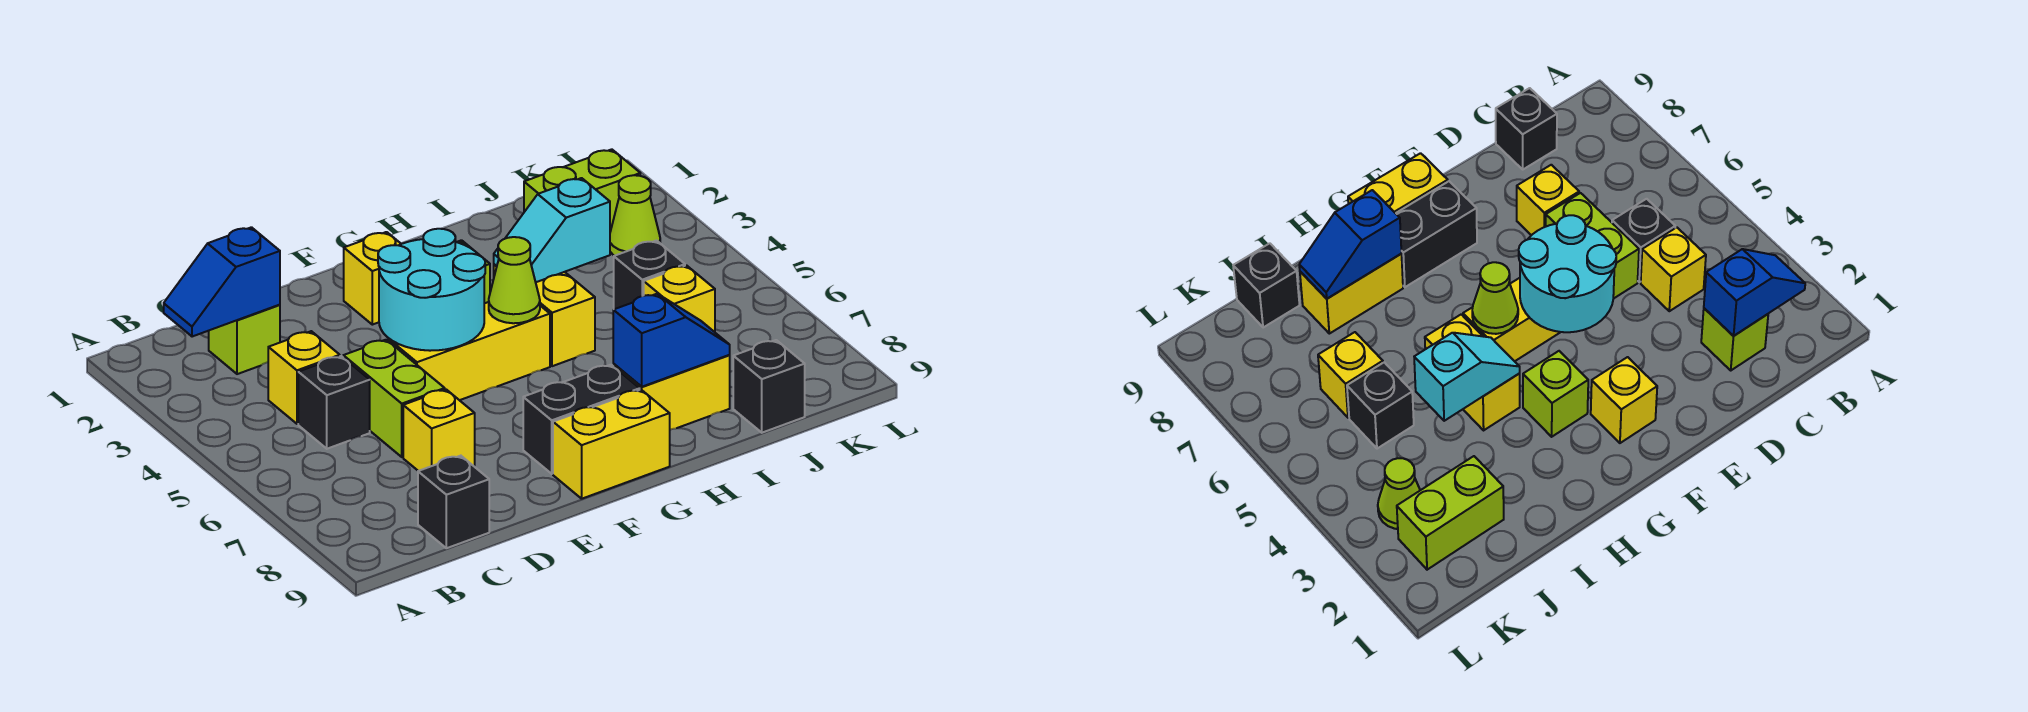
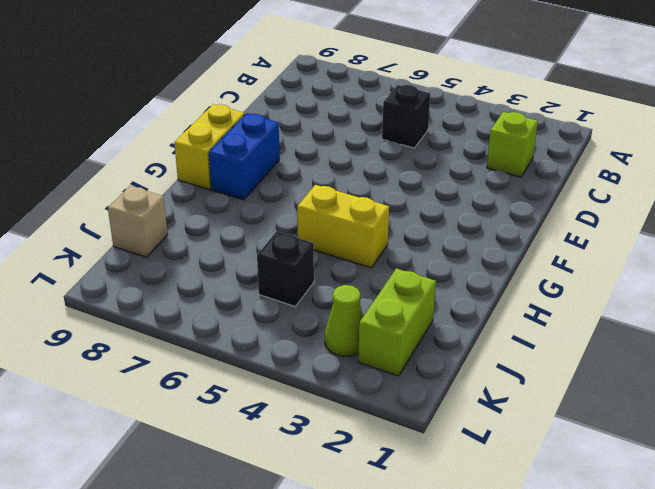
blue brick F8:G8 level 1 -> black brick F8:G8 level 1
tan brick J9 level 1 -> black brick J9 level 1
none -> yellow brick C4 level 1
none -> black brick C9 level 1
none -> lime brick D5:D6 level 1

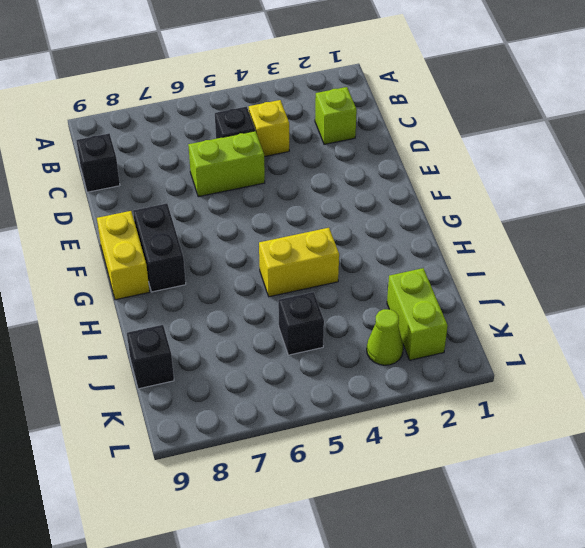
none -> yellow brick D7 level 1
none -> yellow brick E5:G5 level 1
none -> yellow brick F2 level 1

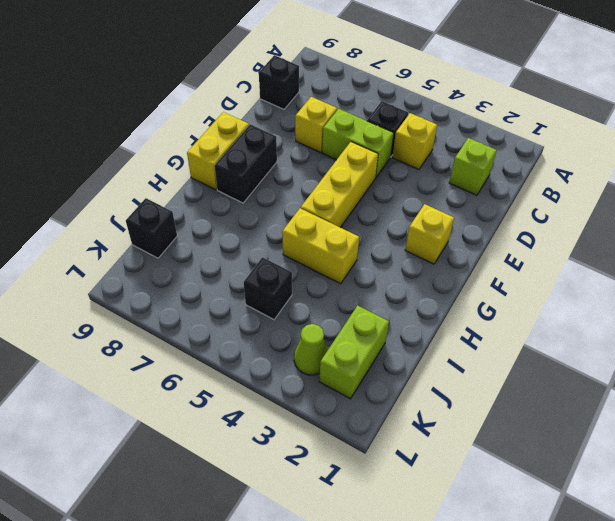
none -> lime brick G3 level 1
none -> yellow brick H8:I8 level 1
none -> yellow brick J6 level 1

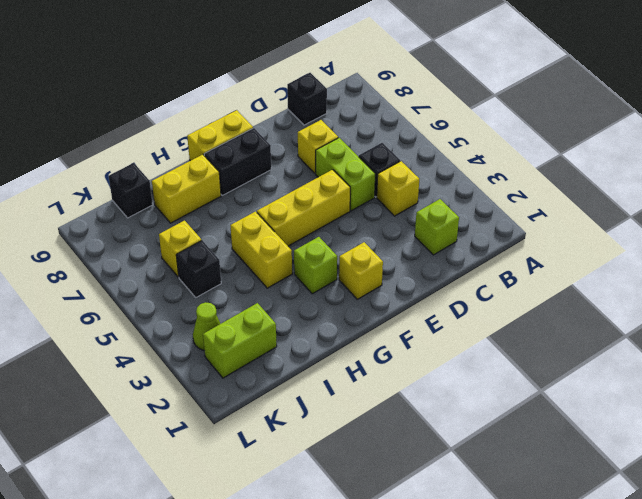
none -> blue slope B2:C2 level 2 top C
none -> cyan round brick E4:F5 level 2
none -> lime cone G5 level 2

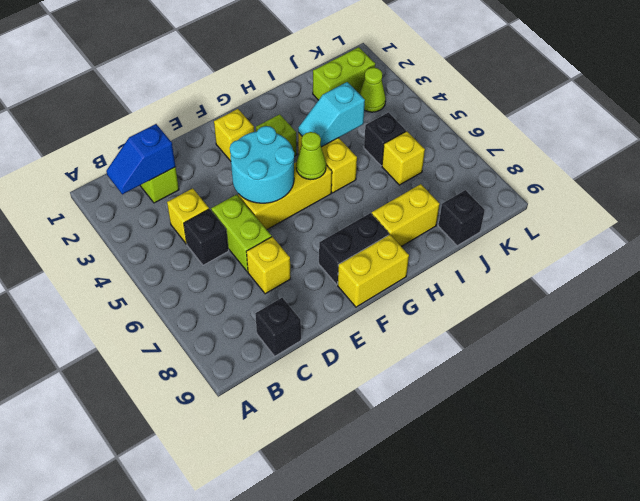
none -> blue slope H8:I8 level 2 top H

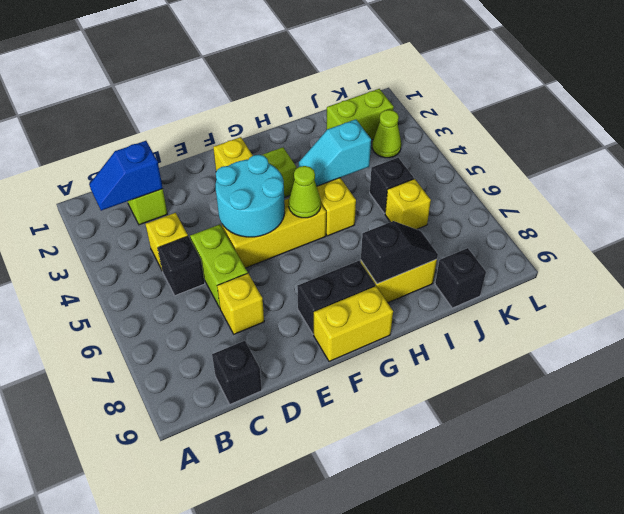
black slope H8:I8 level 2 top H -> blue slope H8:I8 level 2 top H

